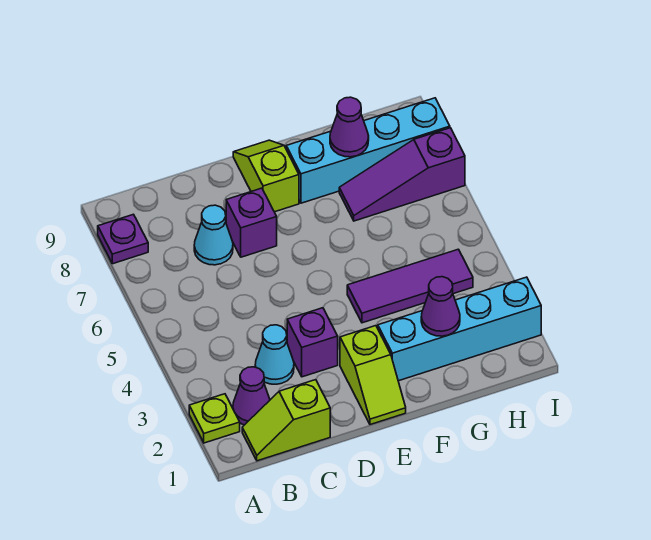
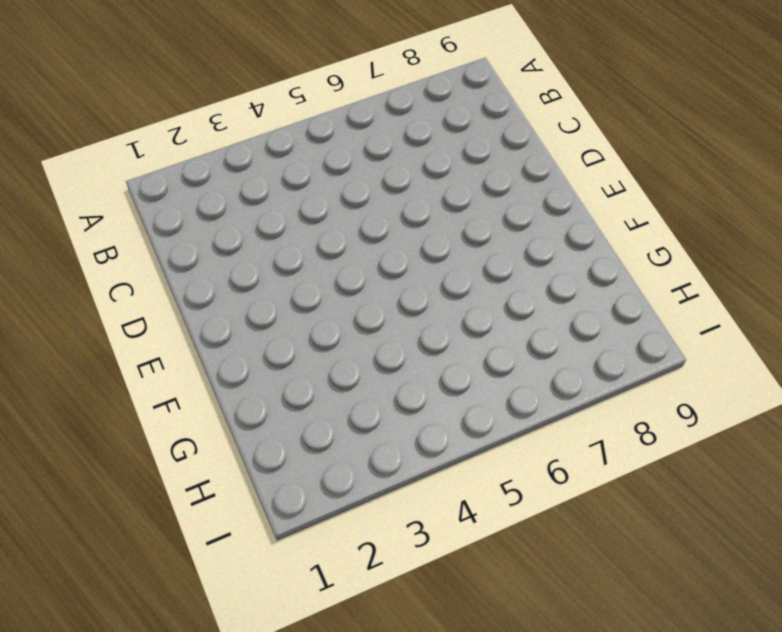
none -> lime plate A2 level 1
none -> purple plate A8 level 1
none -> lime slope B1:C1 level 1 top C

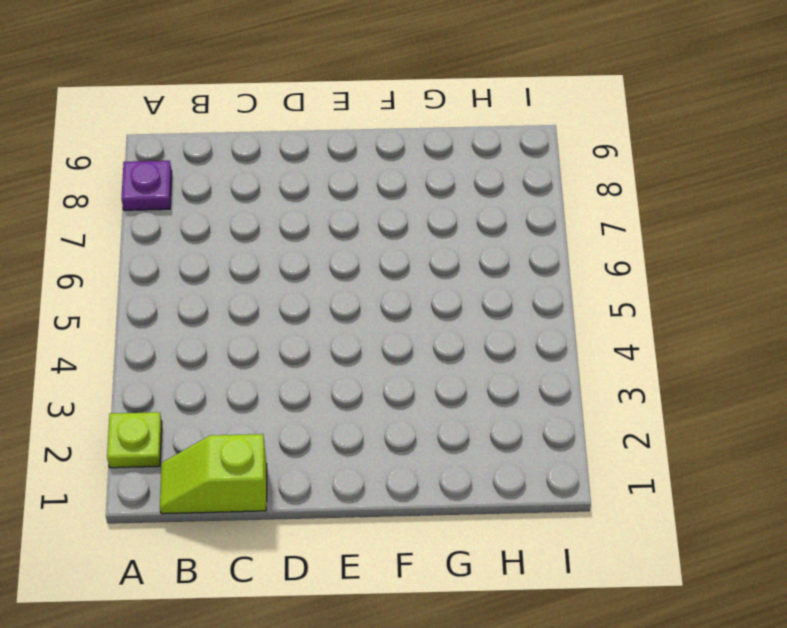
none -> purple cone B2 level 1
none -> cyan cone C3 level 1
none -> cyan cone C7 level 1

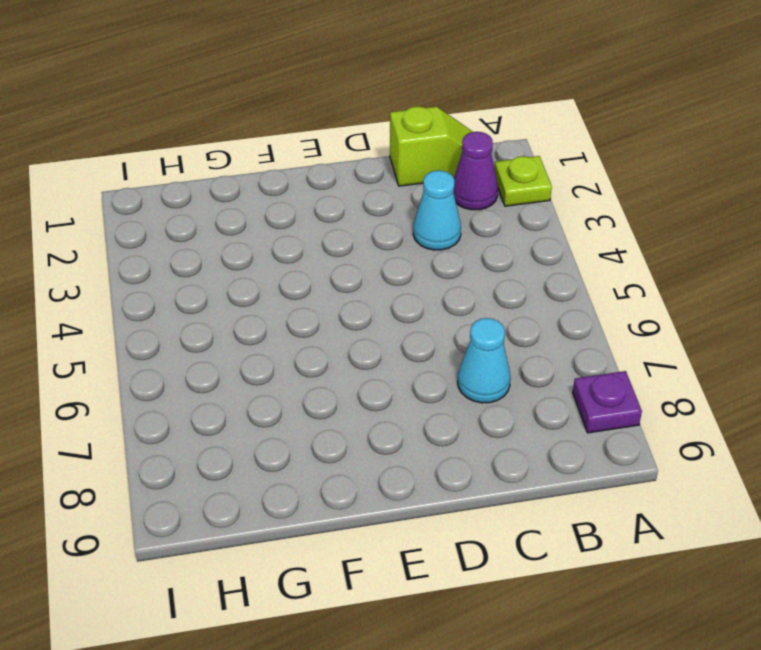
none -> purple brick D3 level 1
none -> purple brick D7 level 1
none -> lime slope E1:E2 level 1 top 2

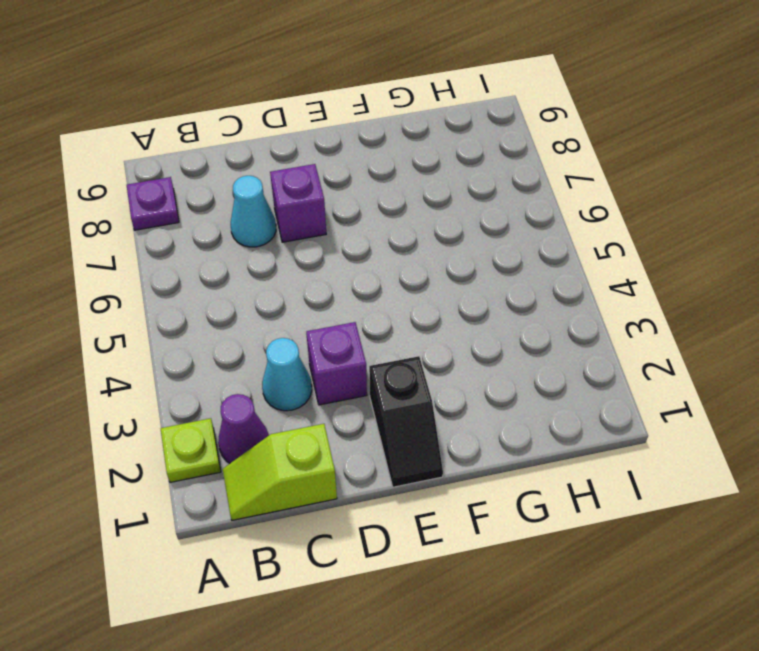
black slope E1:E2 level 1 top 2 -> lime slope E1:E2 level 1 top 2
none -> lime slope E8:E9 level 1 top 8
none -> cyan brick F2:I2 level 1
none -> purple tile F4:H4 level 1

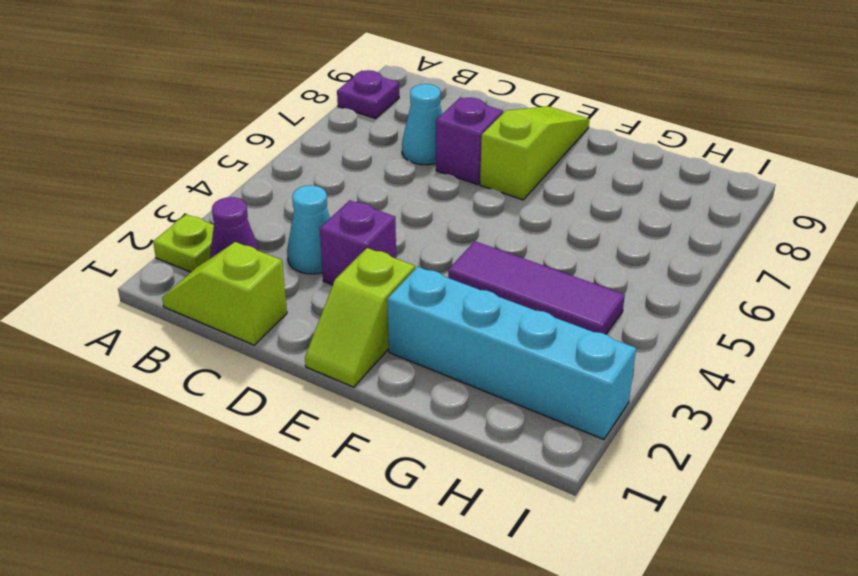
lime slope E7:E9 level 1 top 7 -> lime slope E8:E9 level 1 top 8
none -> cyan brick F8:I8 level 1
none -> purple slope G7:I7 level 1 top I
none -> purple cone G2 level 2

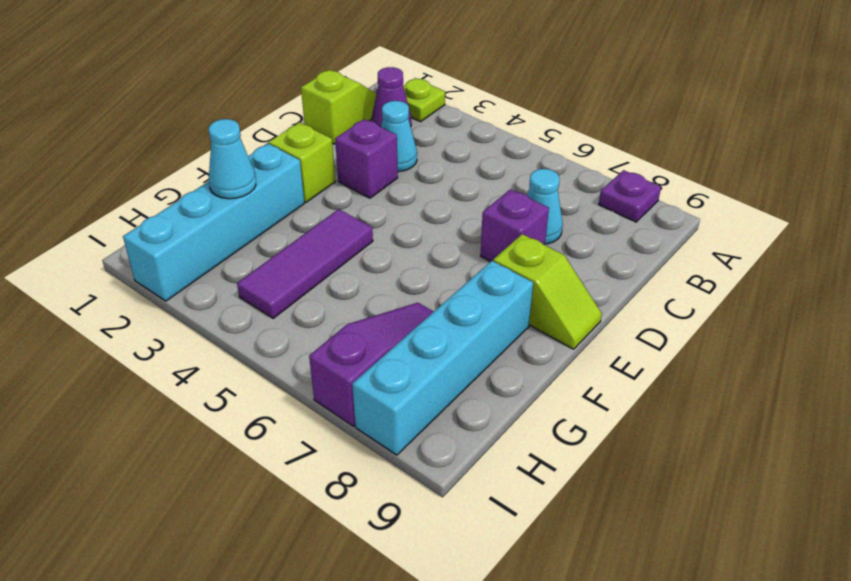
cyan cone G2 level 2 -> purple cone G2 level 2
none -> purple cone G8 level 2

